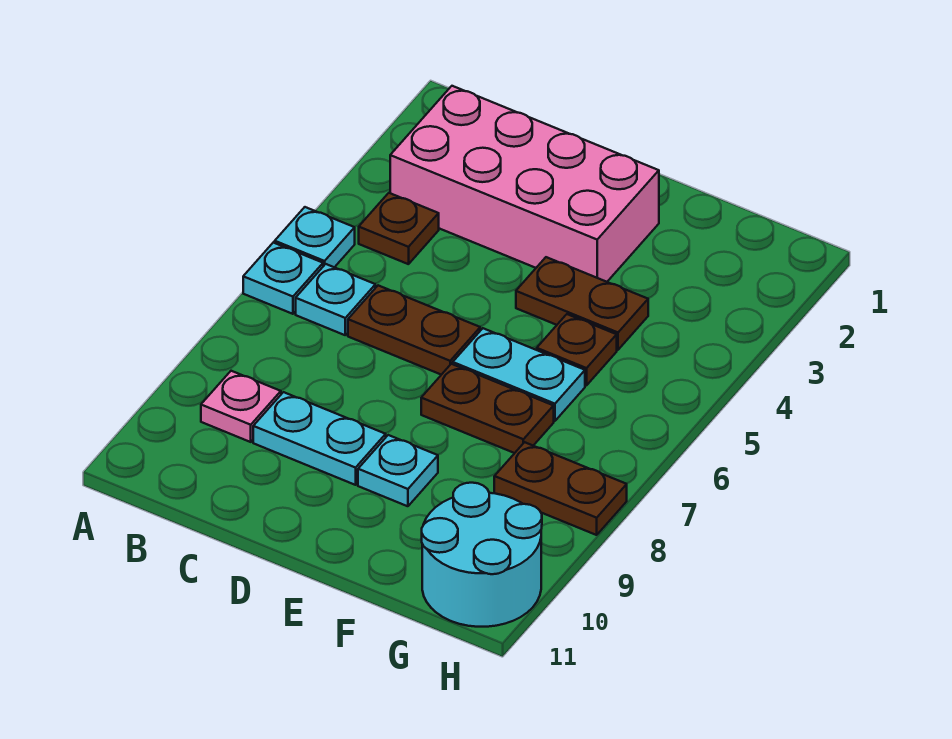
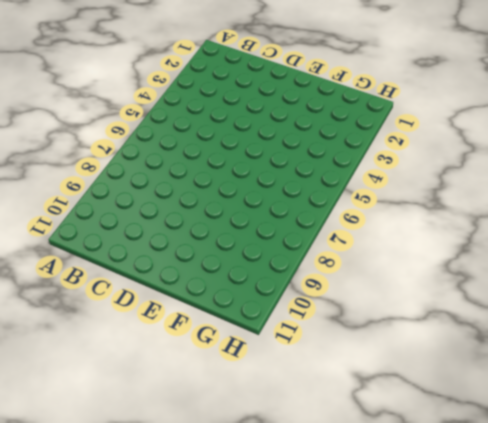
none -> cyan plate A5 level 1
none -> cyan plate A6 level 1
none -> pink brick B2:E3 level 1

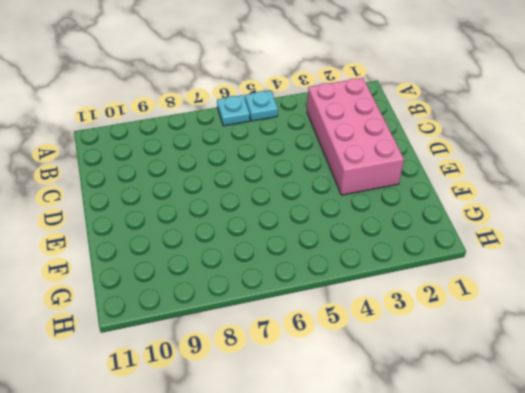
none -> brown plate B4 level 1
none -> cyan plate B6 level 1
none -> pink plate B9 level 1

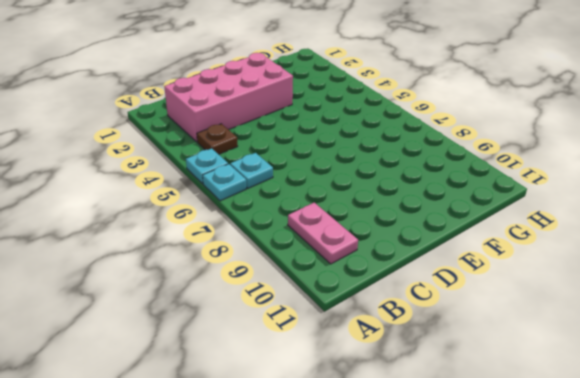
pink plate B9:B10 level 1 -> pink plate B9 level 1
none -> brown plate C6:D6 level 1
none -> cyan plate C9:D9 level 1
none -> brown plate E4:F4 level 1

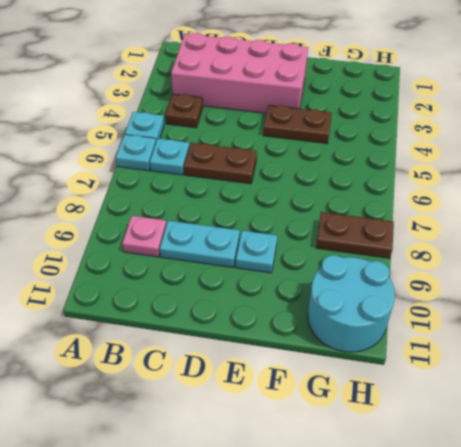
none -> cyan plate E6:F6 level 1
none -> brown plate E7:F7 level 1
none -> brown plate F5 level 1

